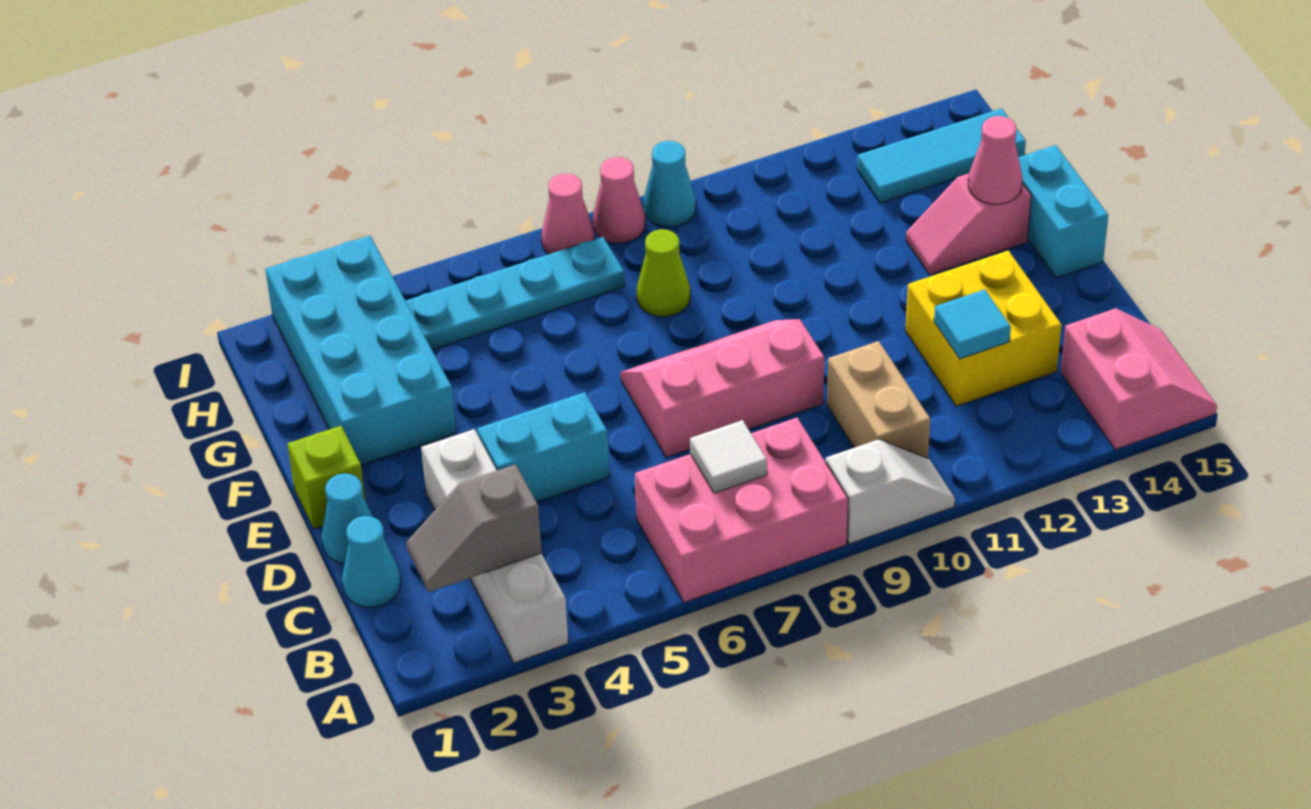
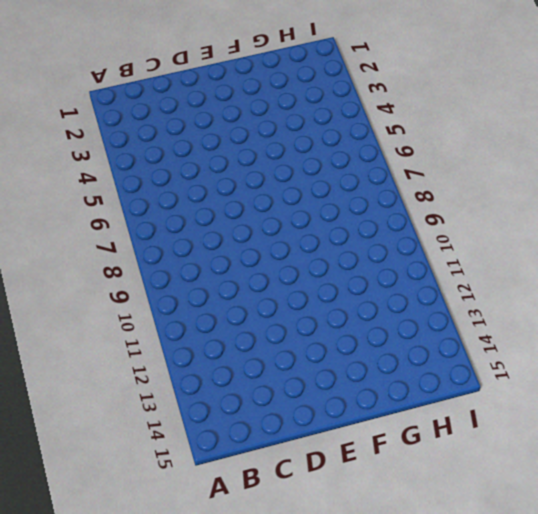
none -> white brick A3:D3 level 1
none -> pink brick A6:B8 level 1
none -> white slope A9:A10 level 1 top 9

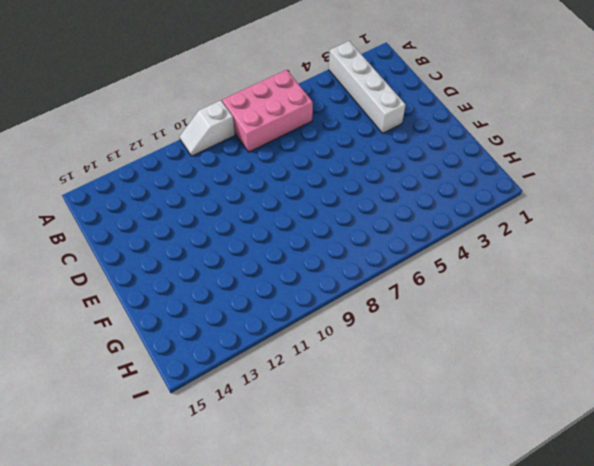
none -> pink slope A14:B15 level 1 top 14
none -> tan brick B10:C10 level 1
none -> cyan cone C1 level 1

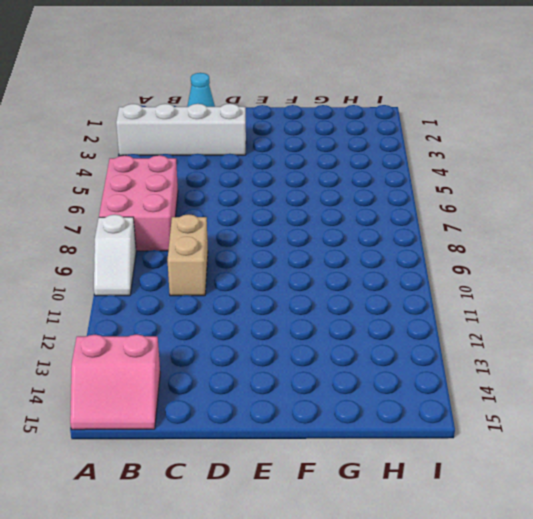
tan brick C9:C10 level 1 -> tan brick B10:C10 level 1
none -> yellow brick C12:D13 level 1
none -> cyan cone D1 level 1
none -> cyan brick D4:D5 level 1

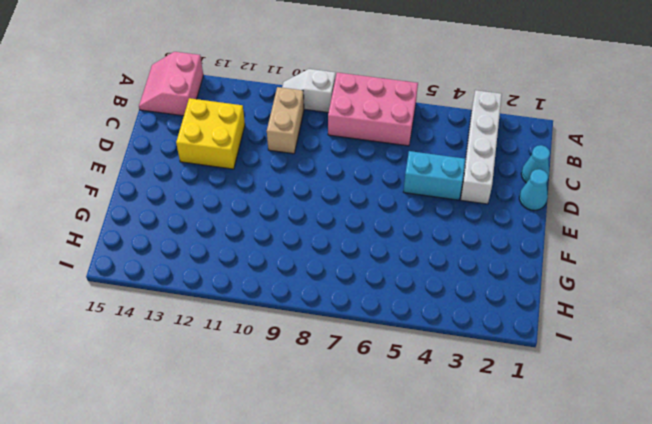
none -> pink slope D7:E9 level 1 top D
none -> lime brick E1 level 1
none -> cyan brick E15:F15 level 1

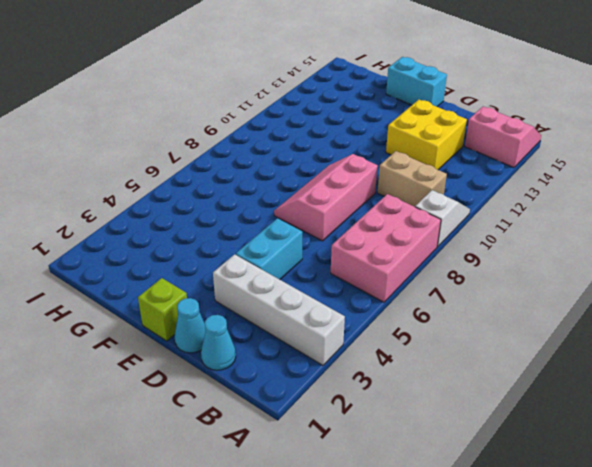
none -> cyan brick F2:I3 level 1
none -> pink slope F13:F14 level 1 top 14
none -> lime cone G8 level 1

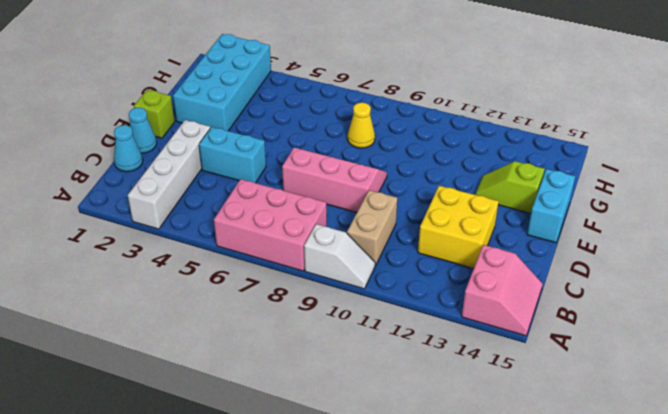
lime slope F13:F14 level 1 top 14 -> pink slope F13:F14 level 1 top 14
yellow cone G8 level 1 -> lime cone G8 level 1
none -> cyan plate H4:H7 level 1
none -> cyan tile H13:H15 level 1
none -> pink cone I7 level 1

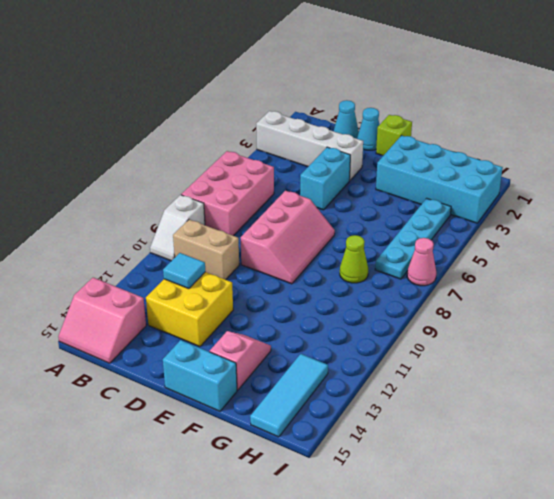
none -> pink cone I8 level 1
none -> cyan cone I9 level 1
none -> grey slope B2:B3 level 2 top 3

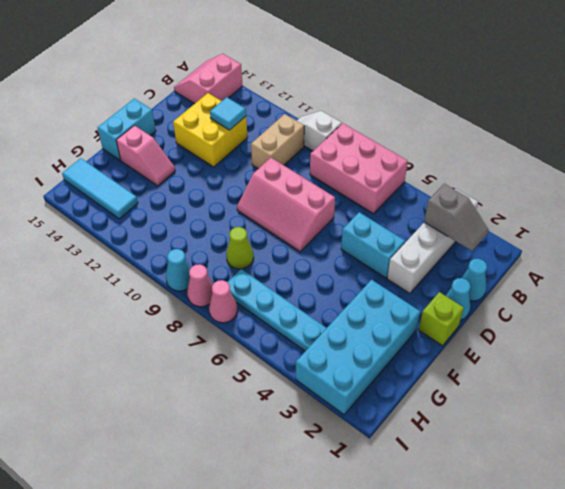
none -> white tile B7 level 2
none -> pink cone F14 level 2

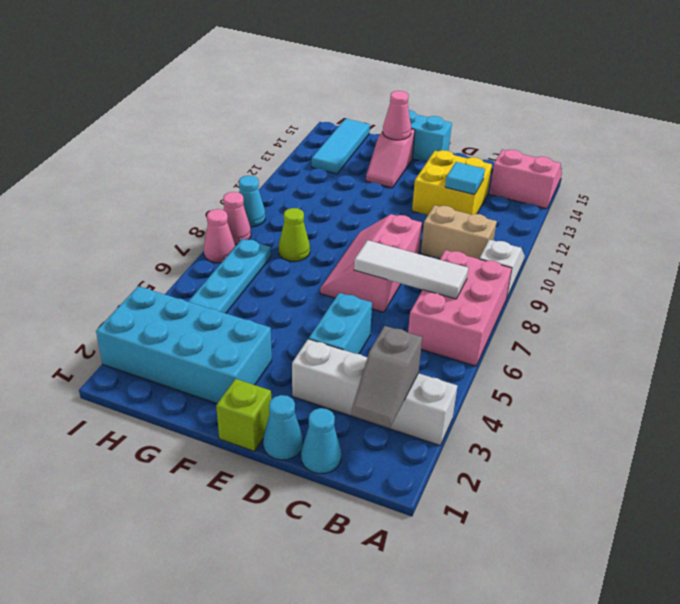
white tile B7:D7 level 2 -> white tile B7 level 2

